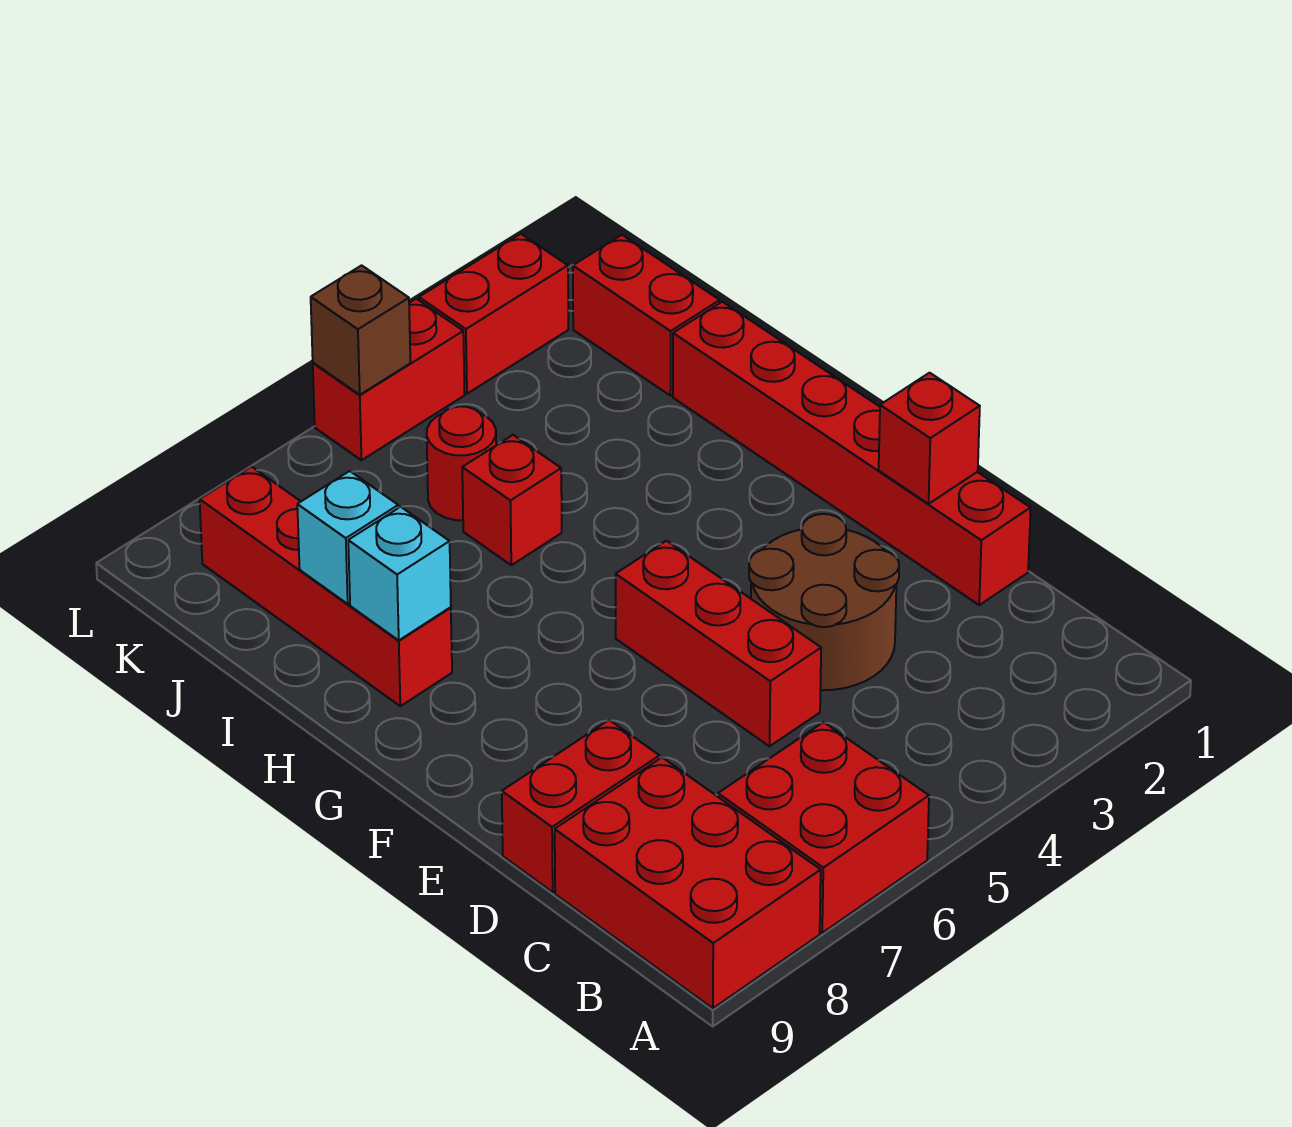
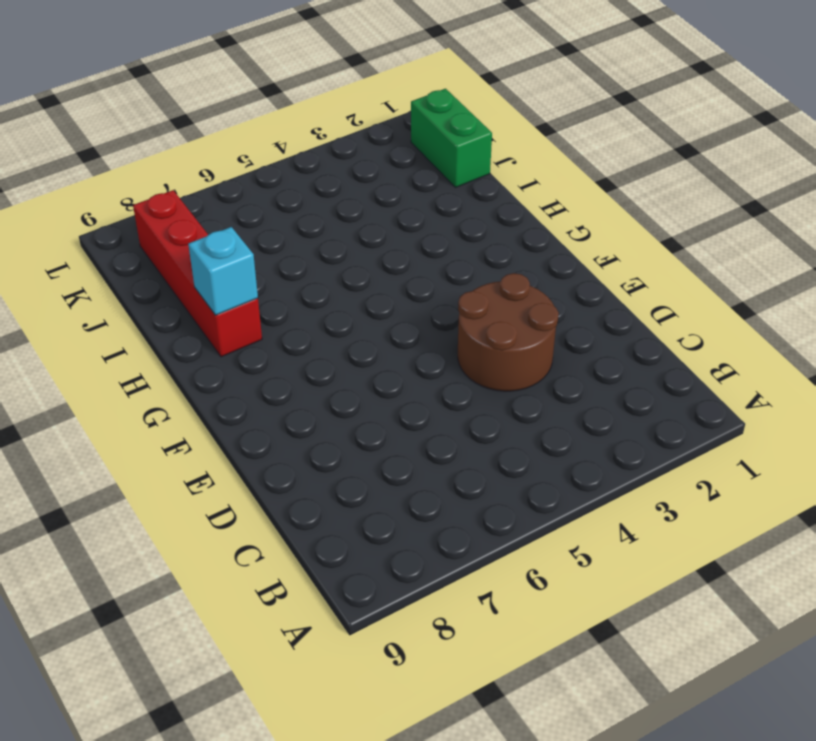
green brick J1:K1 level 1 -> red brick J1:K1 level 1
none -> red brick A6:B7 level 1
none -> red brick A8:C9 level 1
none -> red brick D1:I1 level 1

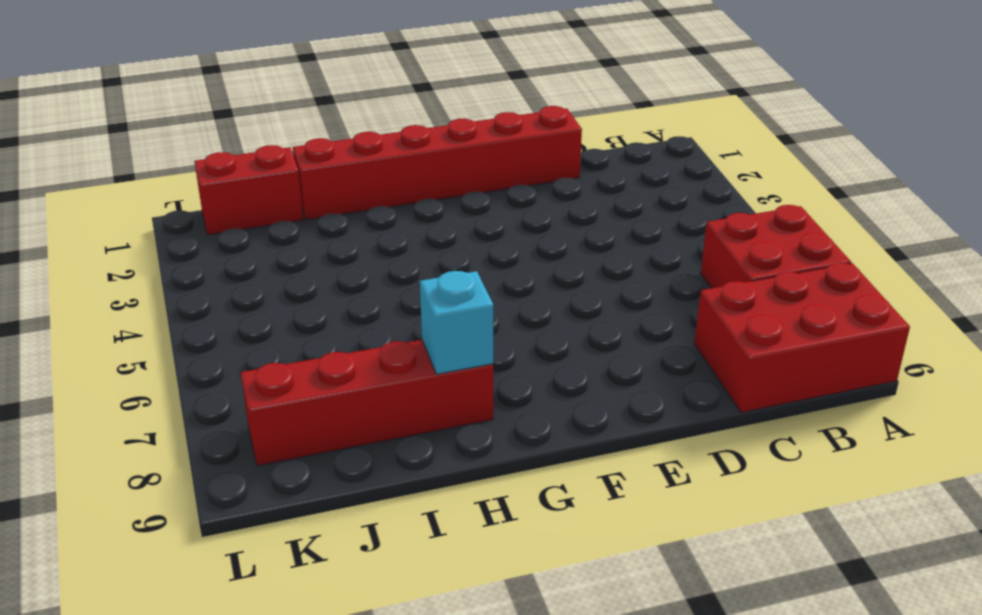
none -> brown round brick D3:E4 level 1
none -> red brick D5:F5 level 1
none -> red brick D8:D9 level 1

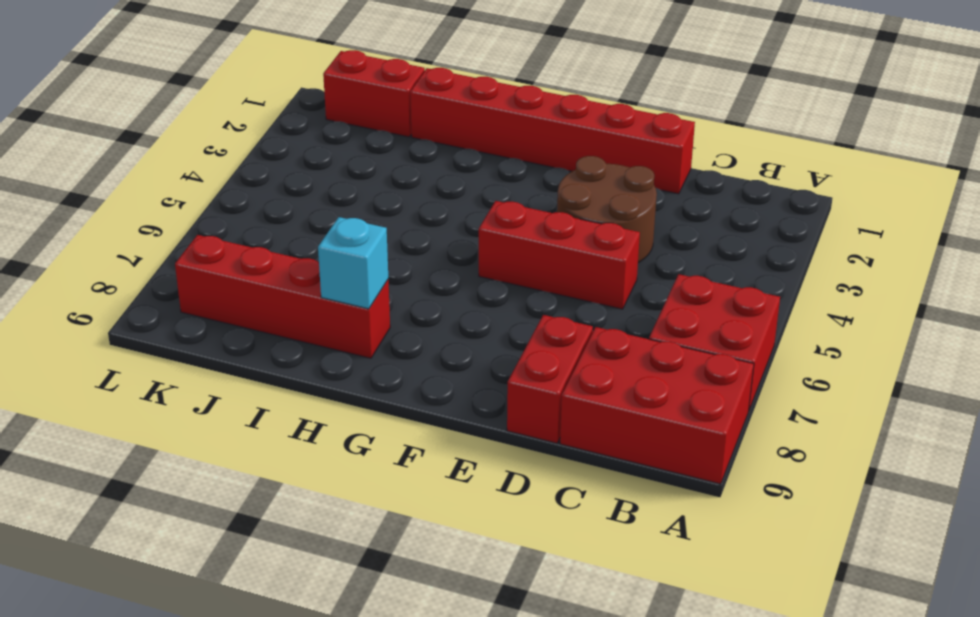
none -> red brick I5 level 1
none -> red round brick J5 level 1
none -> red brick L2:L3 level 1

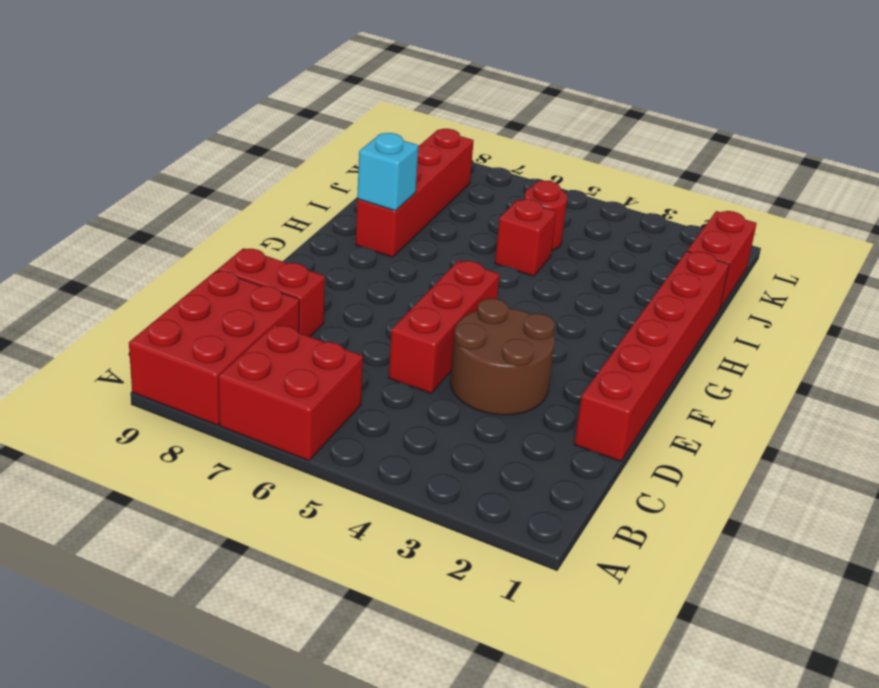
none -> red brick L2:L3 level 1
none -> red brick L4:L5 level 1
none -> red brick E1 level 2

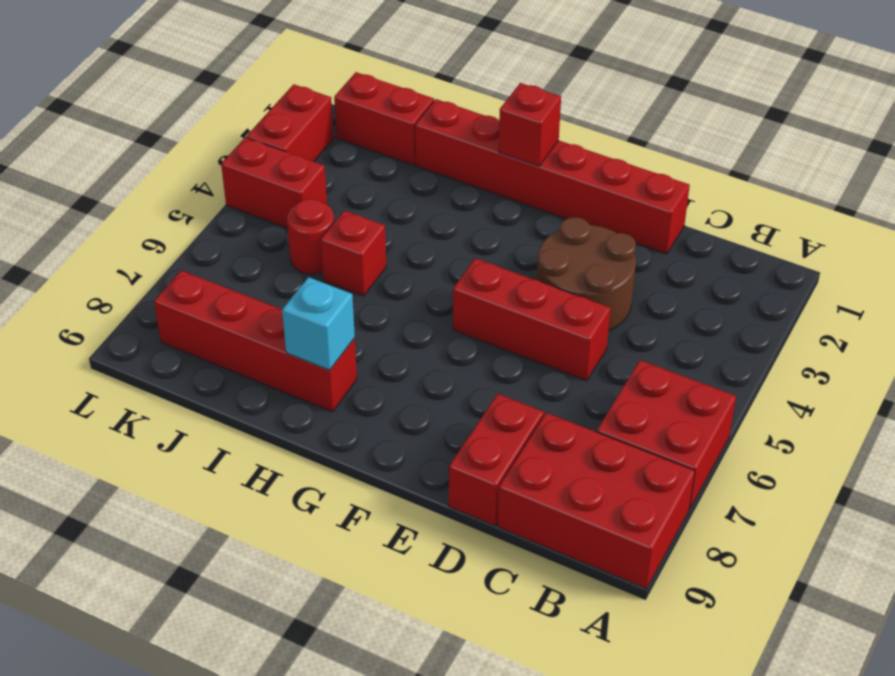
red brick G1 level 2 -> red brick E1 level 2
red brick K4:L4 level 1 -> red brick L4:L5 level 1
none -> cyan brick I8 level 2
none -> brown brick L5 level 2

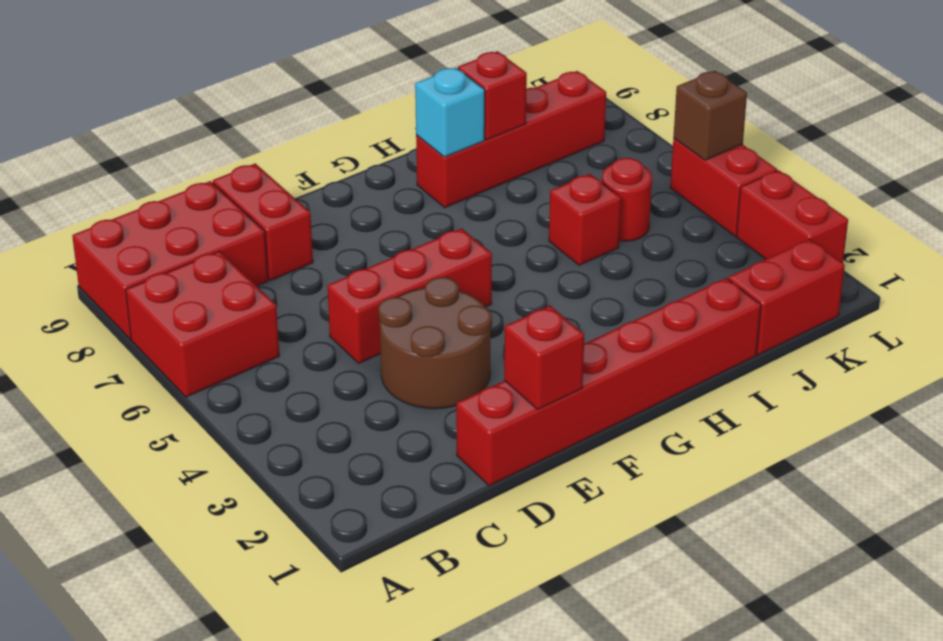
red brick I8 level 2 -> cyan brick I8 level 2

